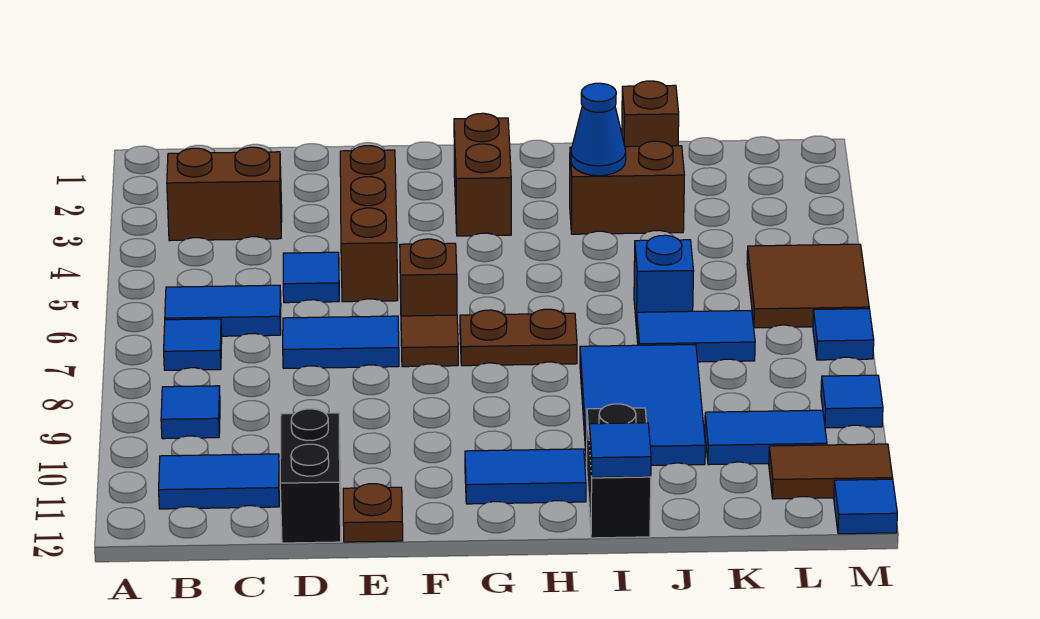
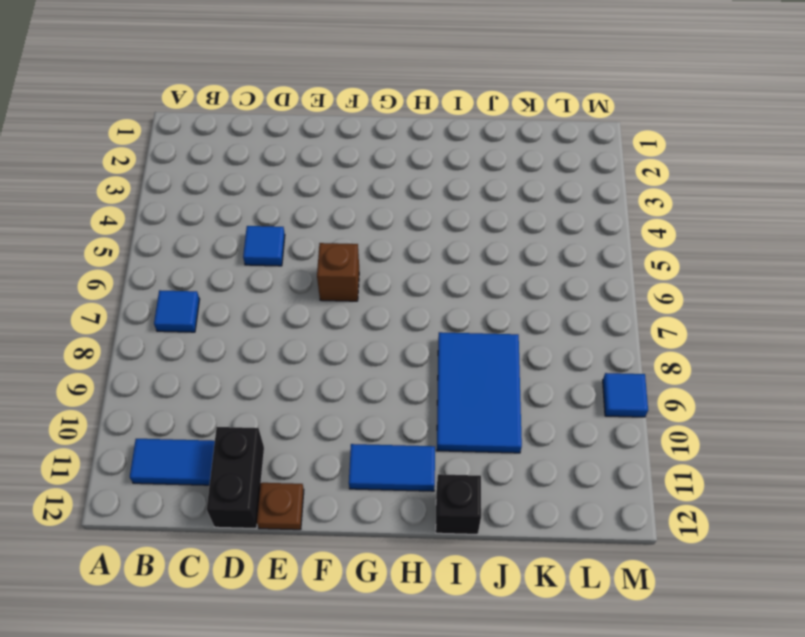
black brick I12 level 1 -> black brick I11:I12 level 1
none -> brown brick B3:C3 level 1
none -> blue tile B6:C6 level 1
none -> blue tile B9 level 1

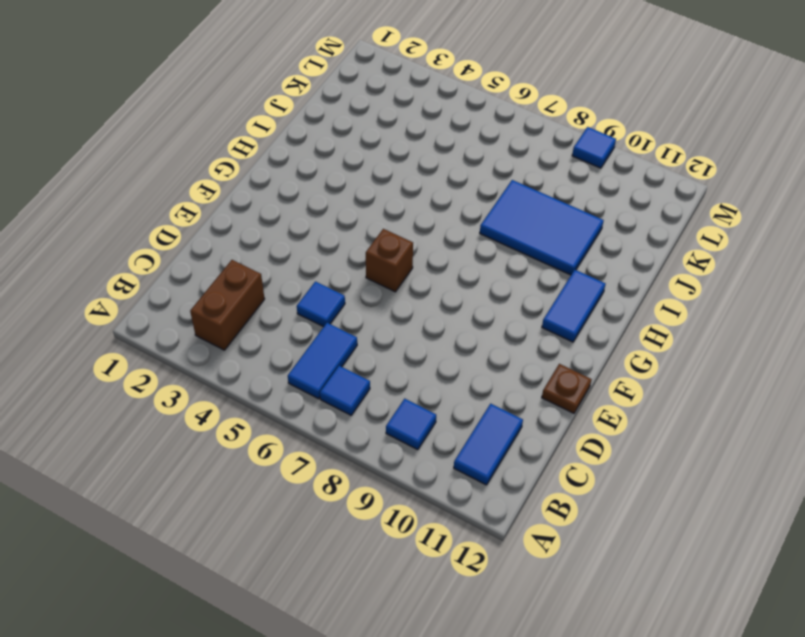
none -> blue tile D7:E7 level 1
none -> black brick D11:D12 level 1
none -> brown brick E3:E5 level 1

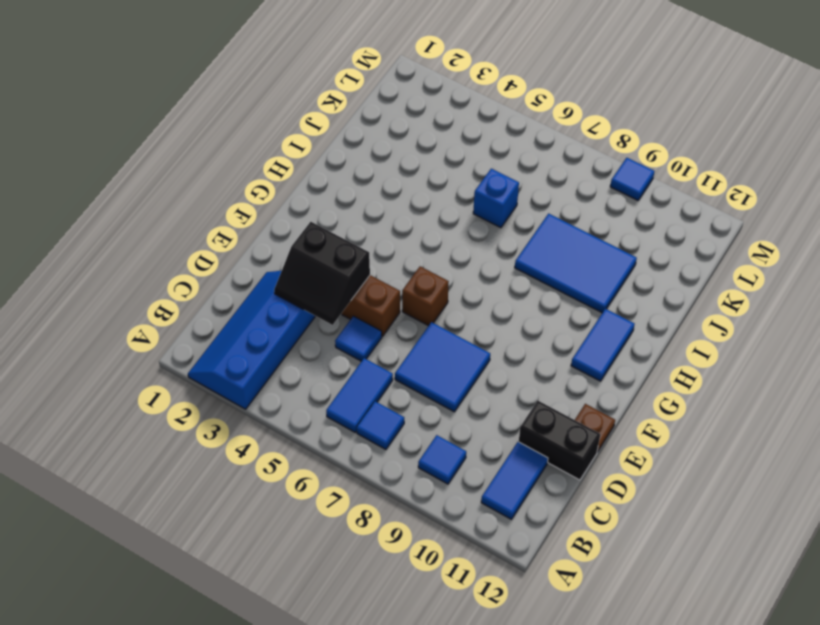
blue slope A2:D3 level 1 top 3 -> brown brick B3:C3 level 1
black slope D3:E4 level 2 top E -> none
blue tile D7:E8 level 1 -> blue tile D7:E7 level 1
none -> brown tile F7 level 1
none -> brown brick G2:G3 level 1
none -> brown plate G7:H7 level 1

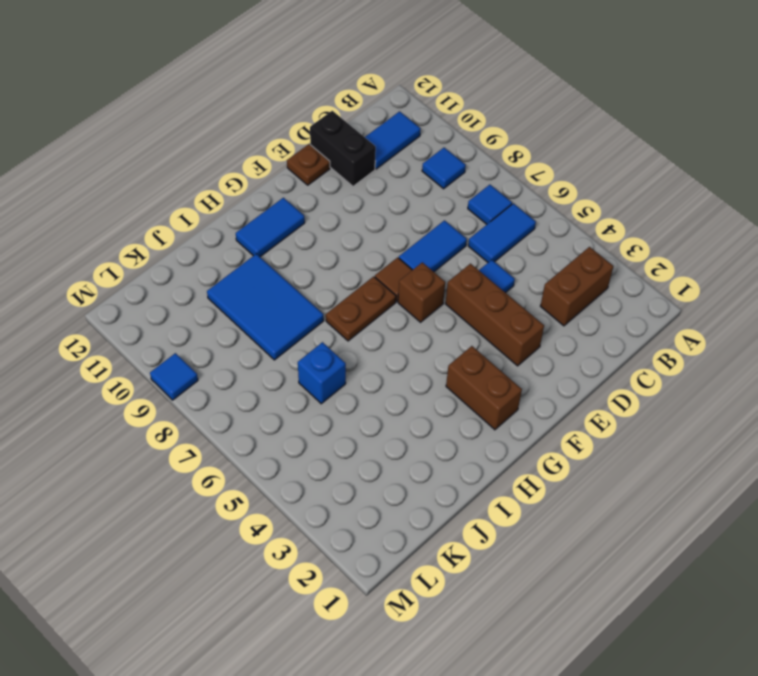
none -> brown brick I3:J3 level 1
none -> black brick I11:I12 level 1
none -> brown brick J1 level 1

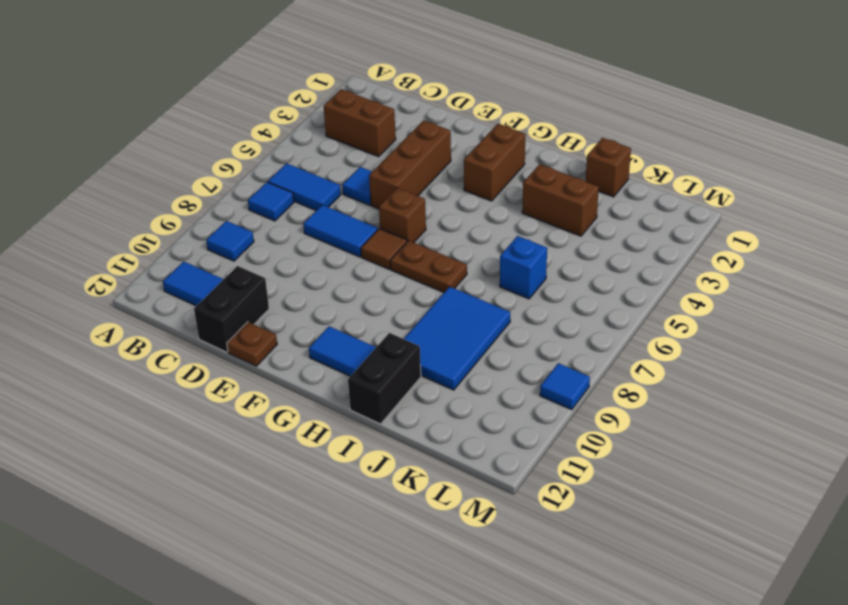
none -> blue tile J7:K7 level 1
none -> blue tile K10:L10 level 1
none -> brown tile L5:M6 level 1

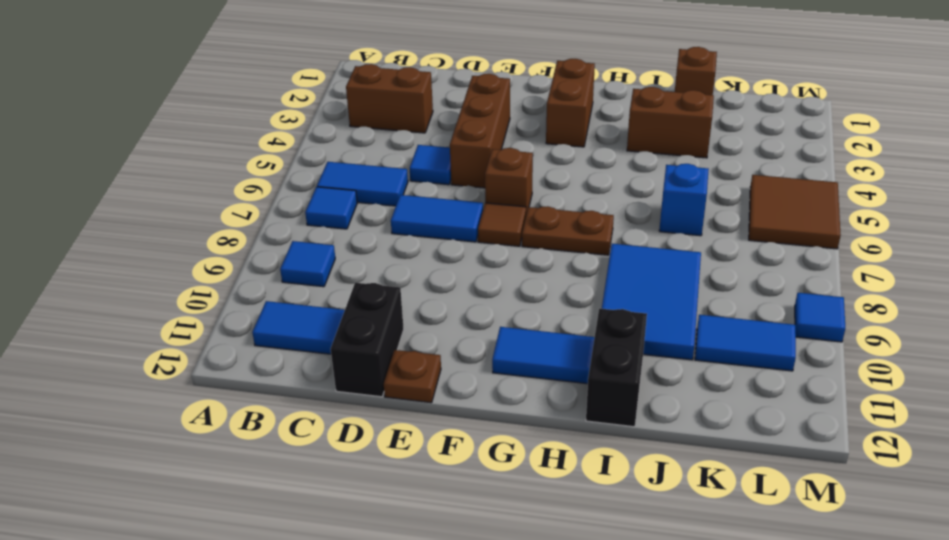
none -> blue tile J7:K7 level 1
none -> brown tile L11:M11 level 1
none -> blue tile M7 level 1

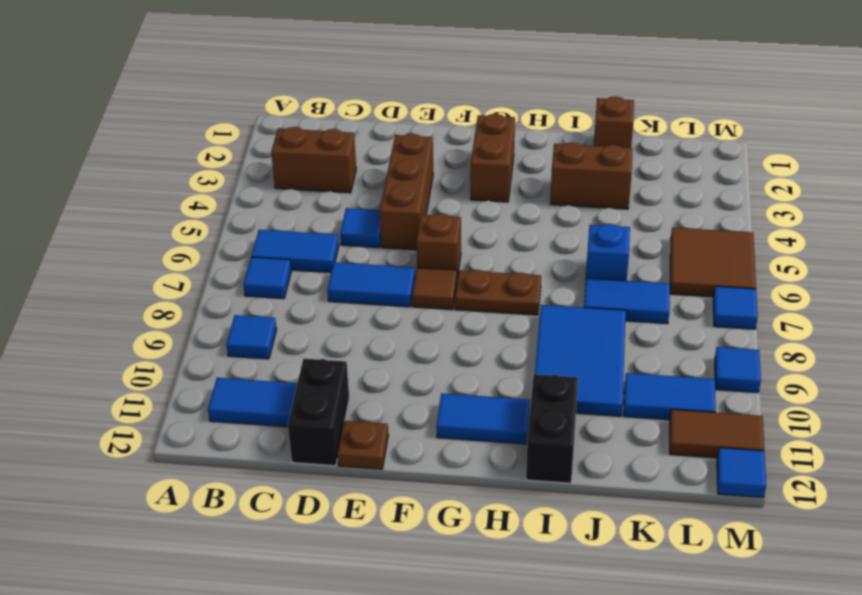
none -> blue cone I3 level 2
none -> blue tile I12 level 2

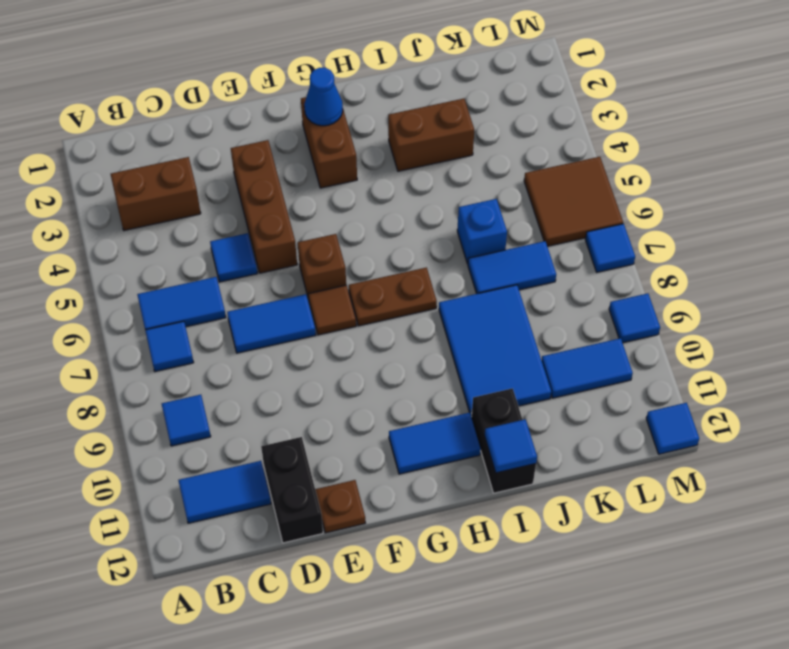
blue cone G2 level 2 -> blue cone I3 level 2
none -> brown brick J1 level 1
none -> brown tile L11:M11 level 1

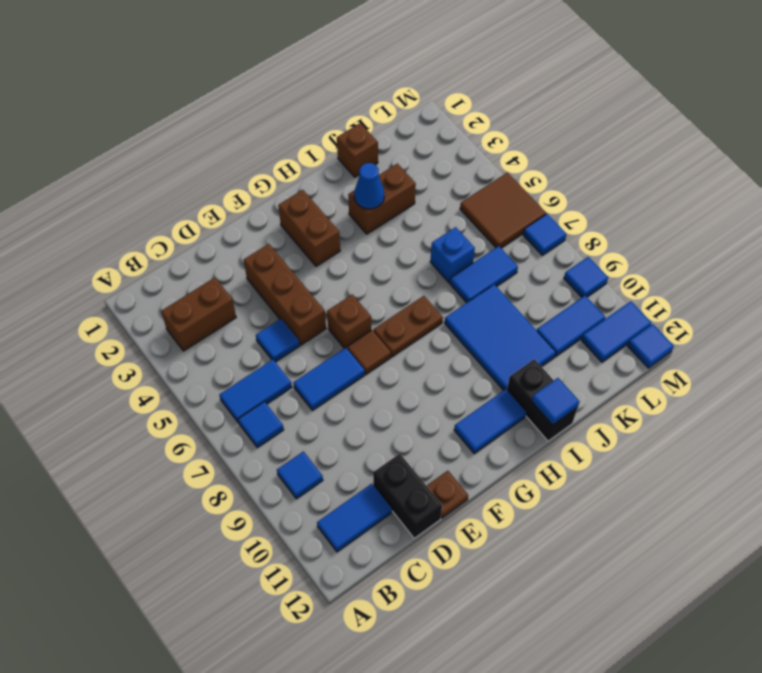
blue tile L11:M11 level 1 -> brown tile L11:M11 level 1

